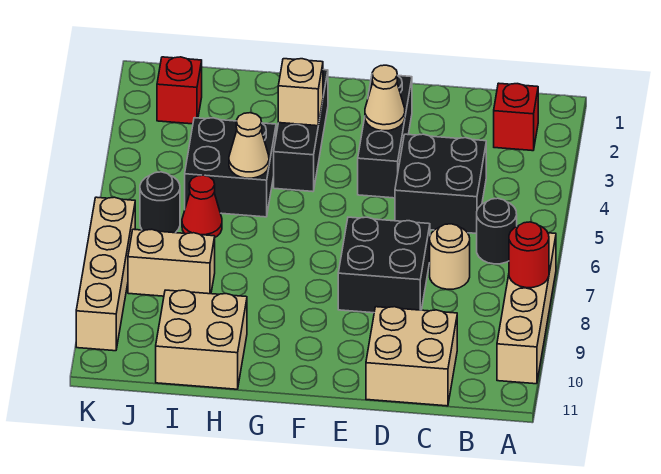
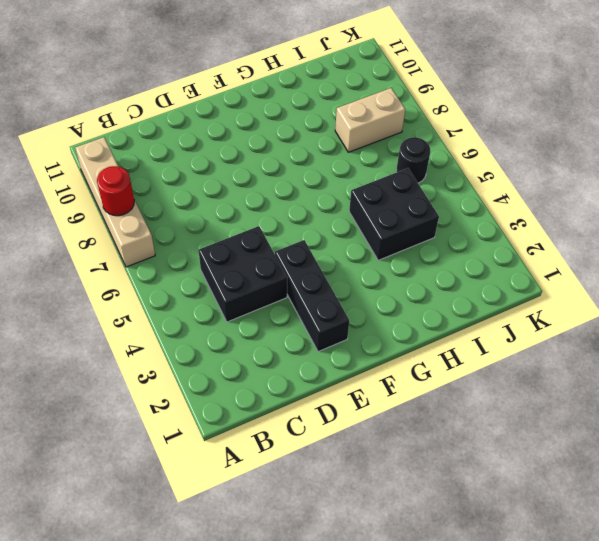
none -> red brick B2 level 1
none -> black round brick B6 level 1
none -> tan round brick C7 level 1

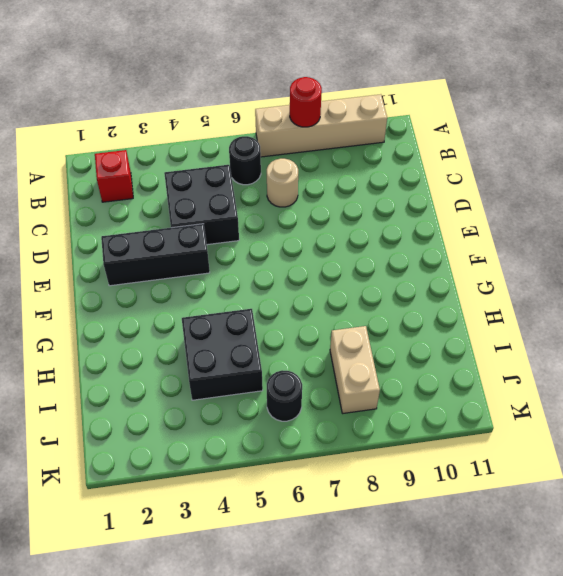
none -> tan brick C10:D11 level 1
none -> black brick D7:E8 level 1
none -> black brick G2:G4 level 1

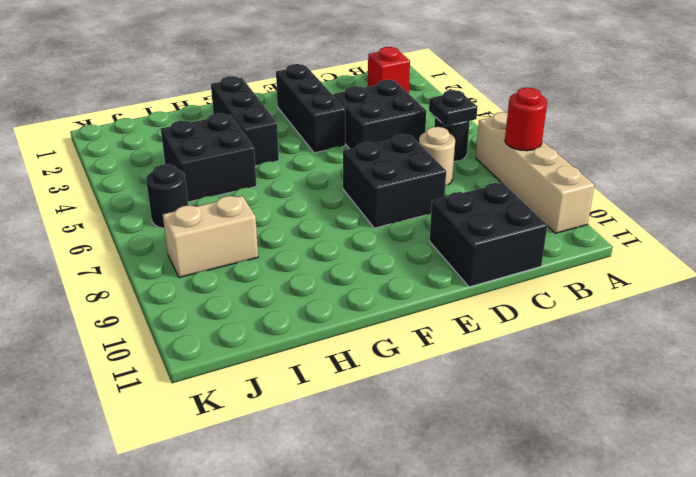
black plate B6 level 2 -> none
black brick C10:D11 level 1 -> tan brick C10:D11 level 1
none -> tan brick H10:I11 level 1
none -> red cone I6 level 1
none -> red brick J2 level 1

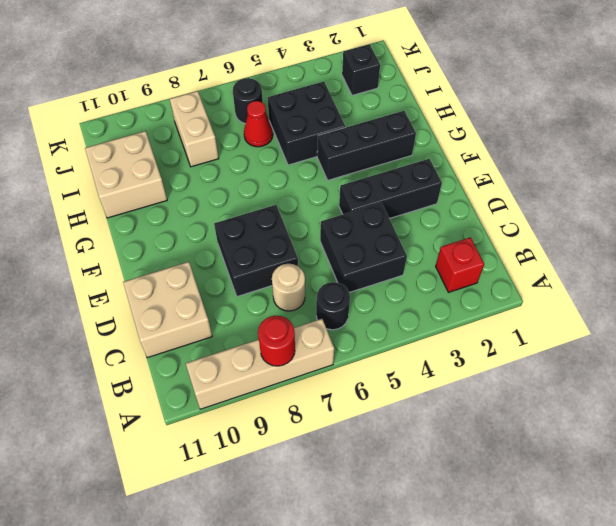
black brick J2 level 1 -> red brick J2 level 1
none -> tan brick K7:K10 level 1
none -> tan cone E3 level 2
none -> tan brick G3 level 2

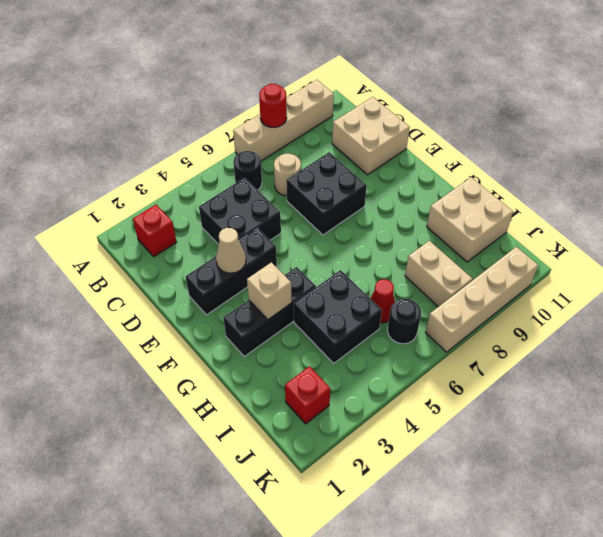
none -> tan cone H5 level 2

